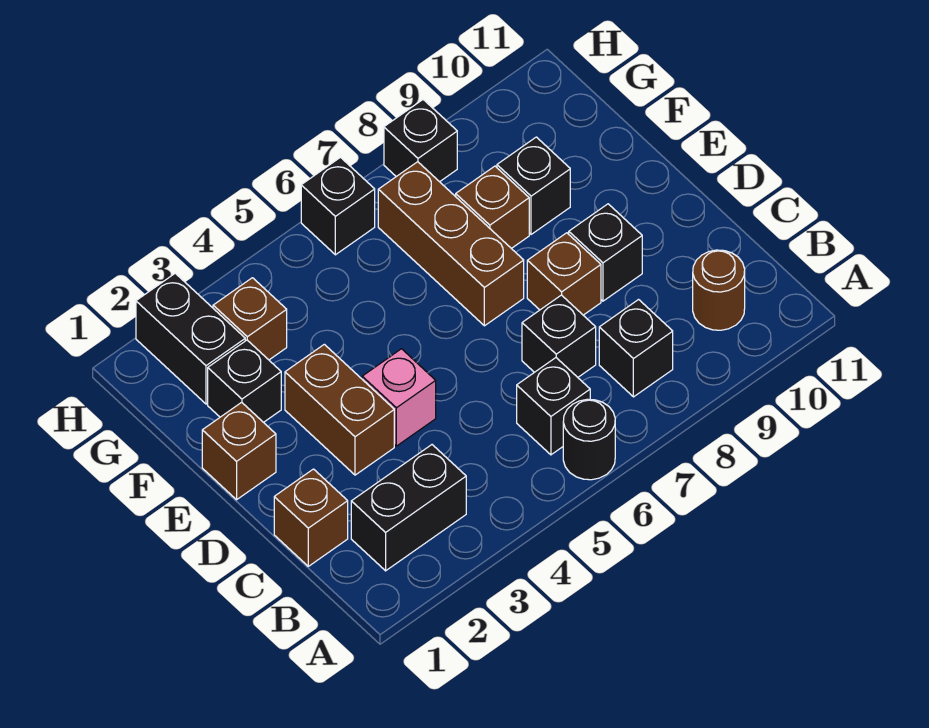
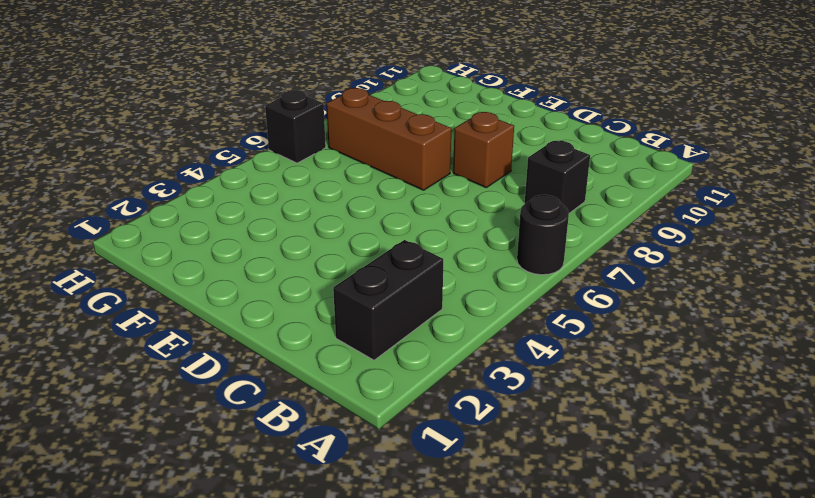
none -> black brick B6 level 1
none -> brown round brick B10 level 1
none -> brown brick C1 level 1

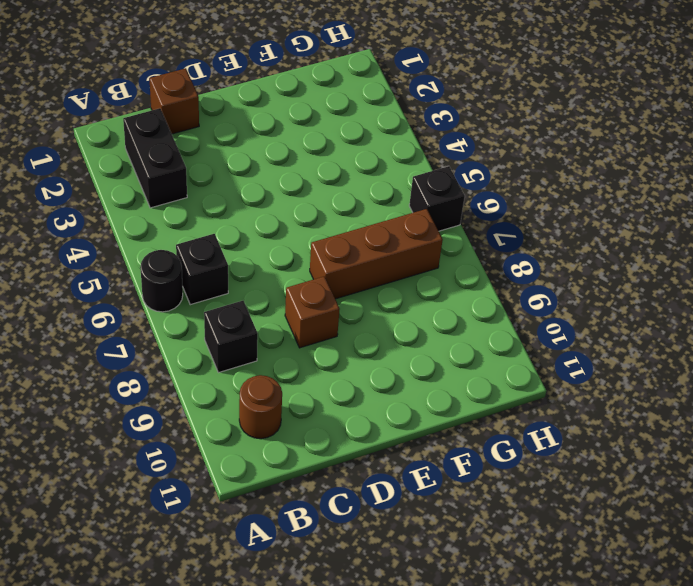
none -> black brick C7 level 1
none -> brown brick D3:E3 level 1
none -> pink brick D4 level 1

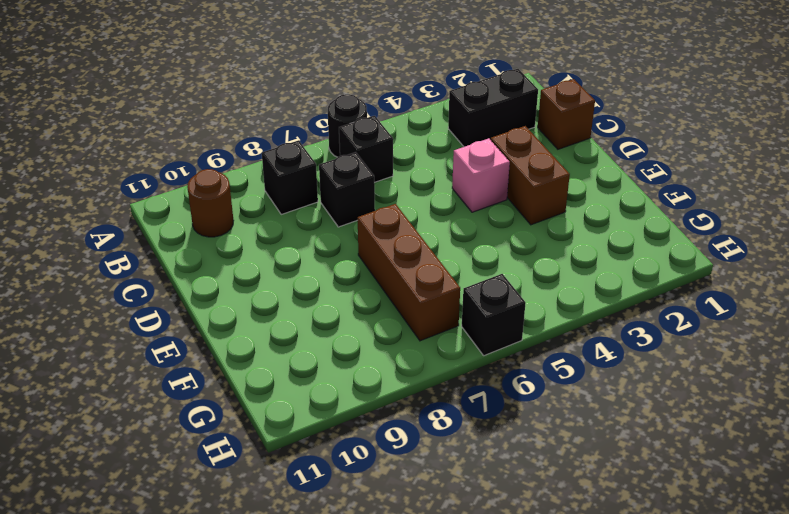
none -> brown brick D8 level 1
none -> black brick D9 level 1
none -> brown brick E1 level 1

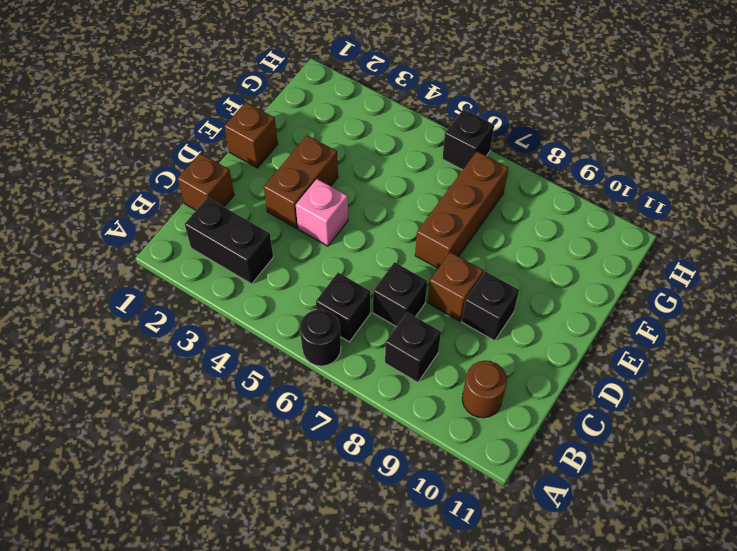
none -> black brick F2 level 1
none -> brown brick F8 level 1
none -> black brick F9 level 1

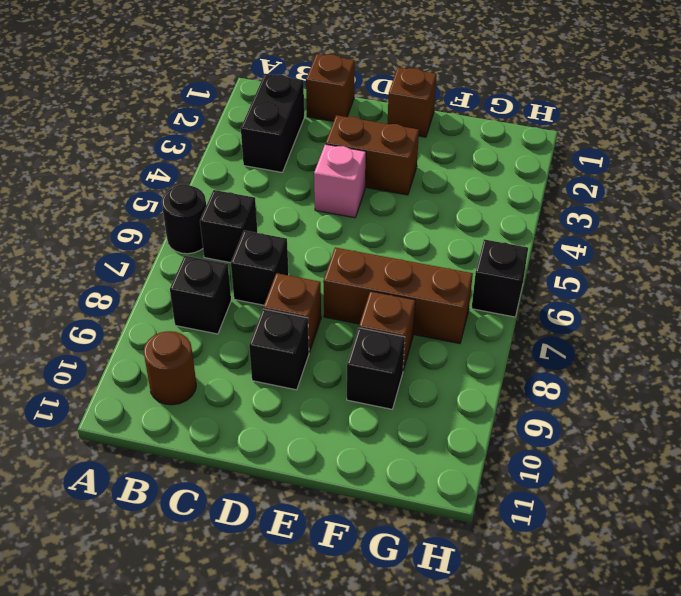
none -> black brick F2 level 1
none -> black brick G2:H2 level 1
none -> brown brick G3 level 1

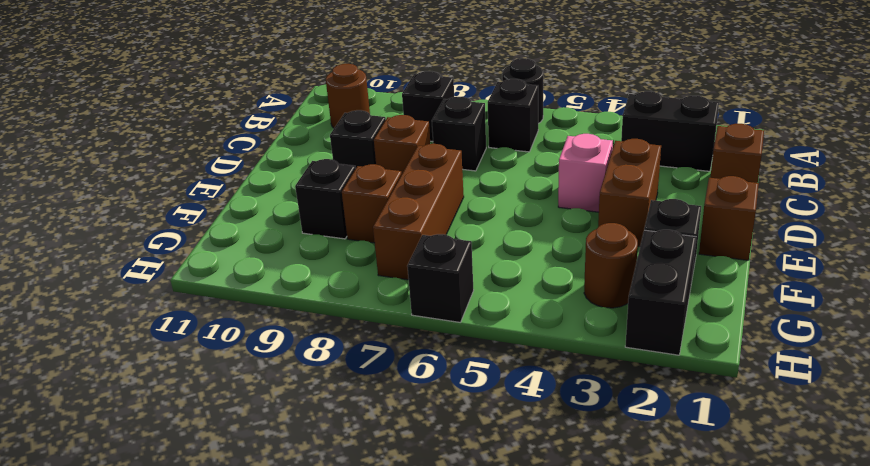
brown round brick G3 level 1 -> brown brick G3 level 1
none -> black brick H8 level 1

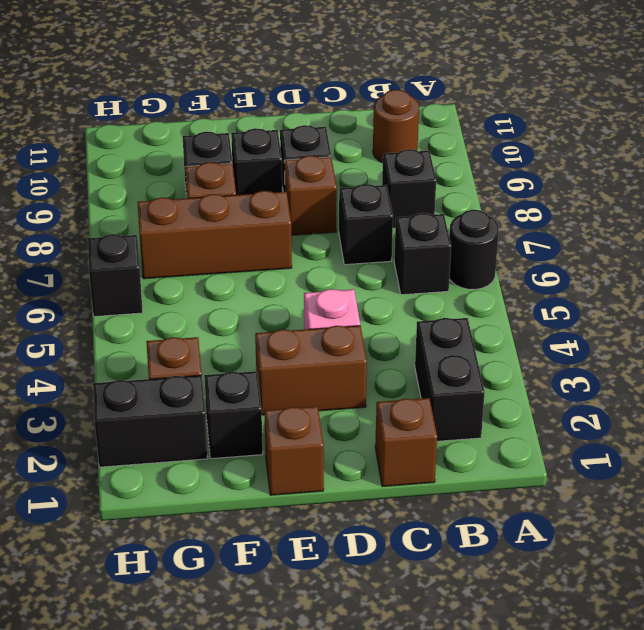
black brick E9 level 1 -> black brick H8 level 1

